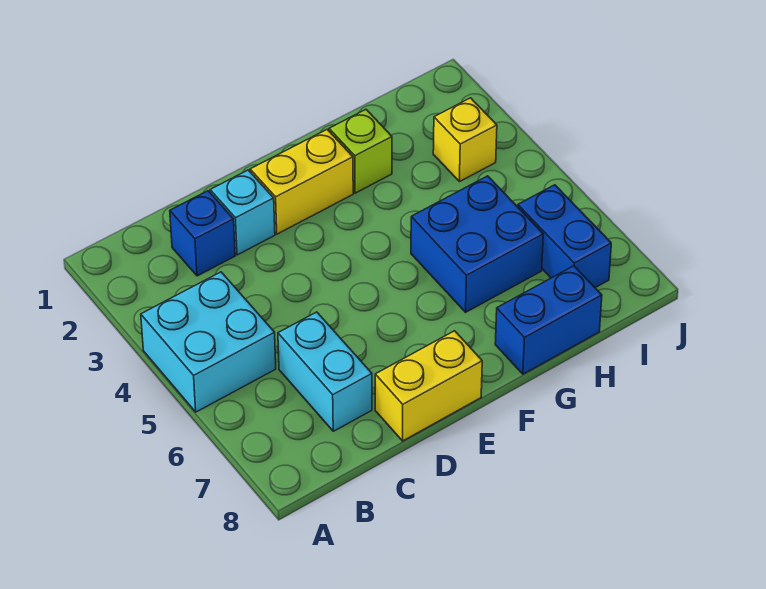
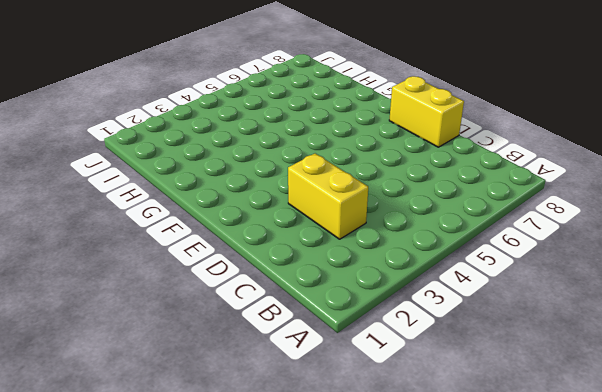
yellow brick C3:D3 level 1 -> yellow brick E2:F2 level 1
none -> cyan brick A4:B5 level 1
none -> blue brick C2 level 1

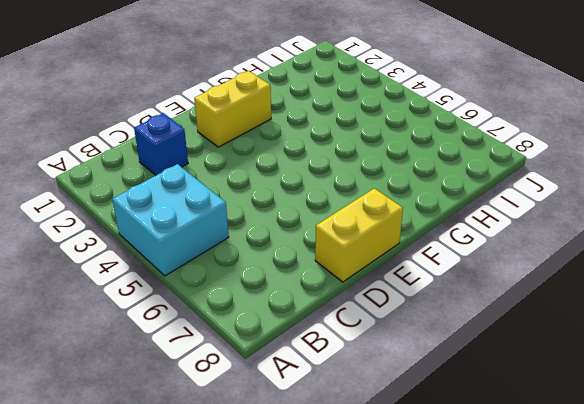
none -> cyan brick C6:C7 level 1
none -> cyan brick D2 level 1

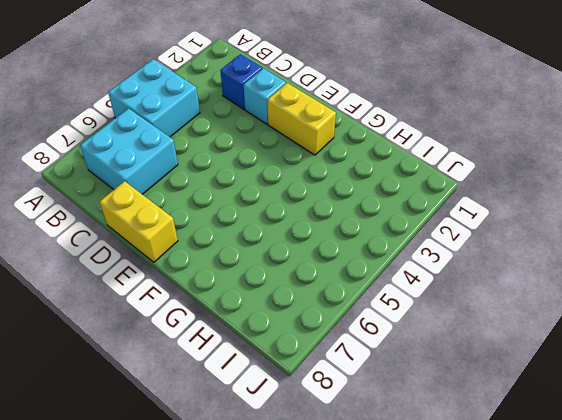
cyan brick B6:C7 level 1 -> cyan brick C6:C7 level 1
none -> lime brick G2 level 1
none -> blue brick G5:H6 level 1

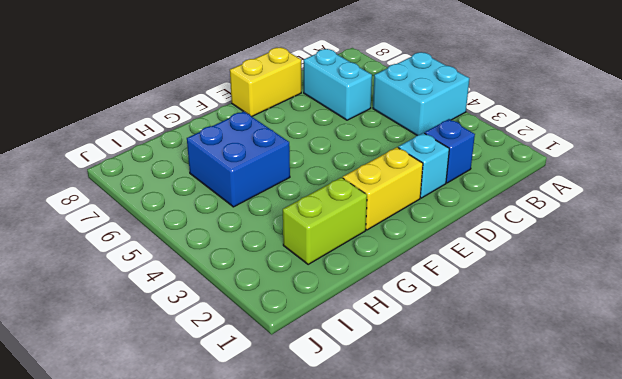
lime brick G2:H2 level 1 -> lime brick G2 level 1
none -> blue brick G8:H8 level 1
none -> yellow brick I3 level 1

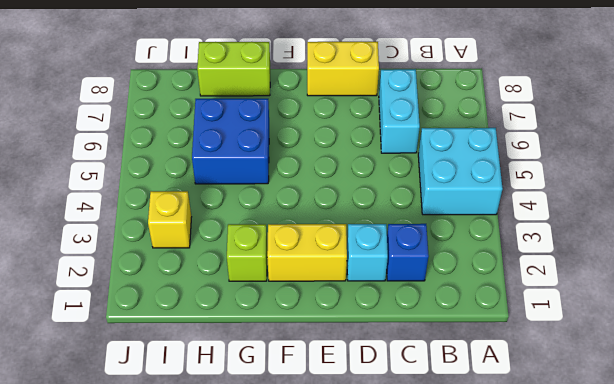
lime brick G8:H8 level 1 -> blue brick G8:H8 level 1
none -> blue brick I6:I7 level 1

